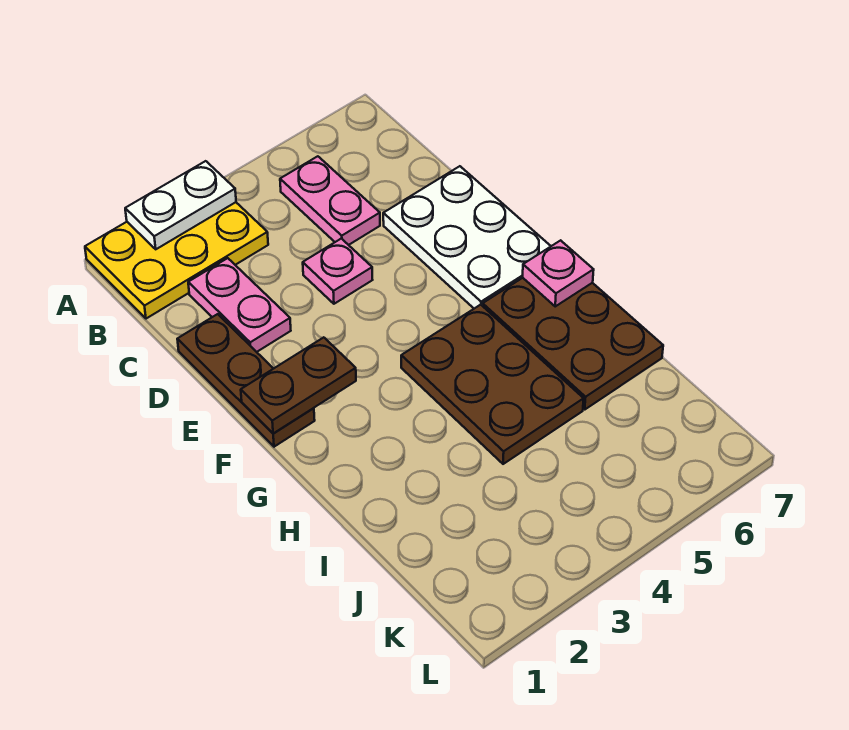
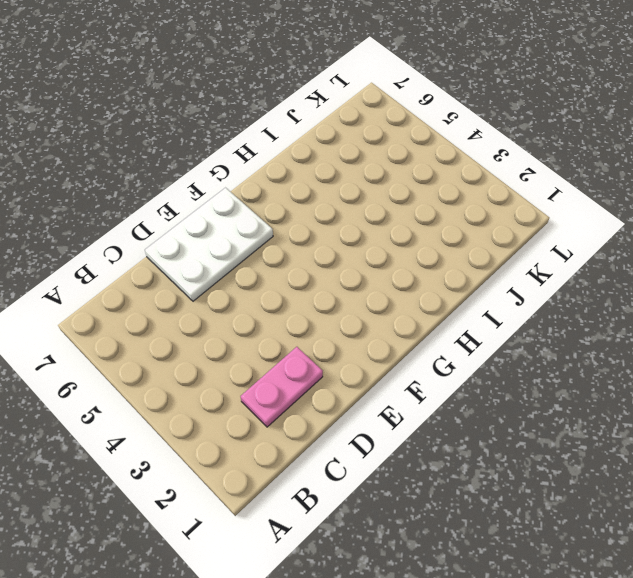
none -> yellow plate A1:B3 level 1
none -> pink plate B5:C5 level 1

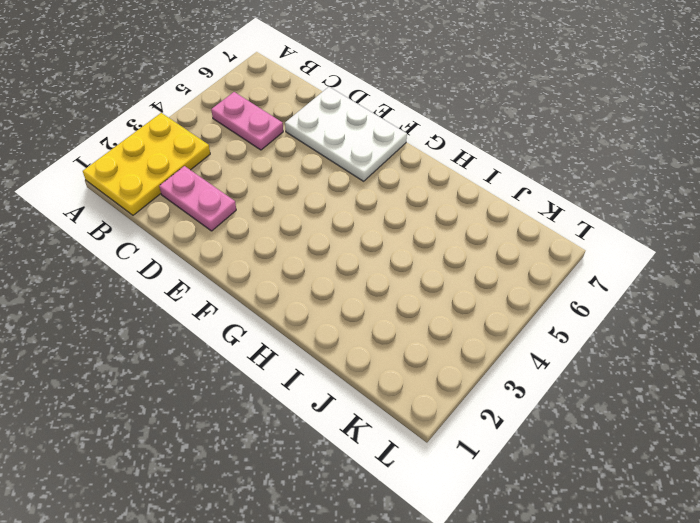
none -> brown plate D1:F1 level 1
none -> pink plate D4 level 1

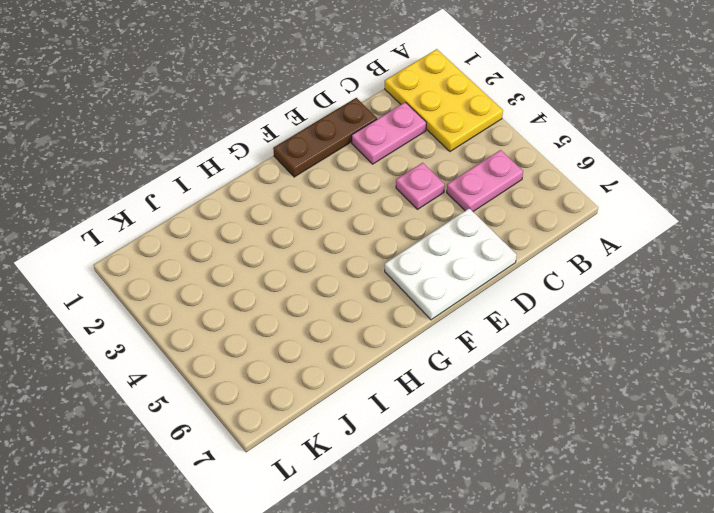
none -> brown plate G4:I5 level 1
none -> brown plate G6:I7 level 1

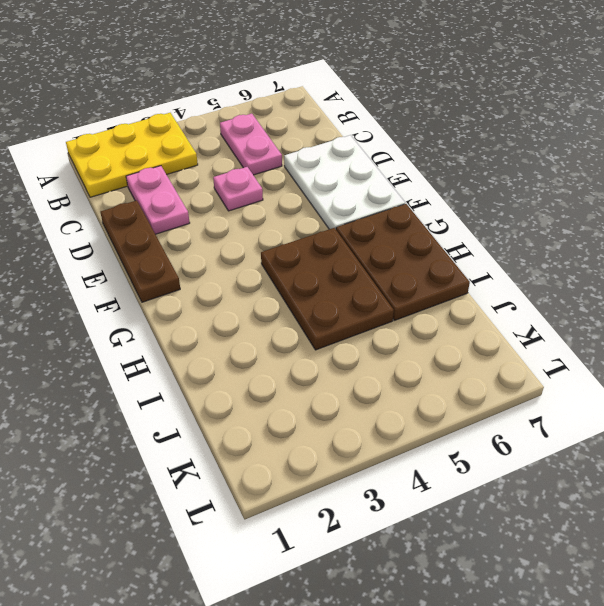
none -> white plate A2:A3 level 2
none -> brown plate F1:F2 level 2

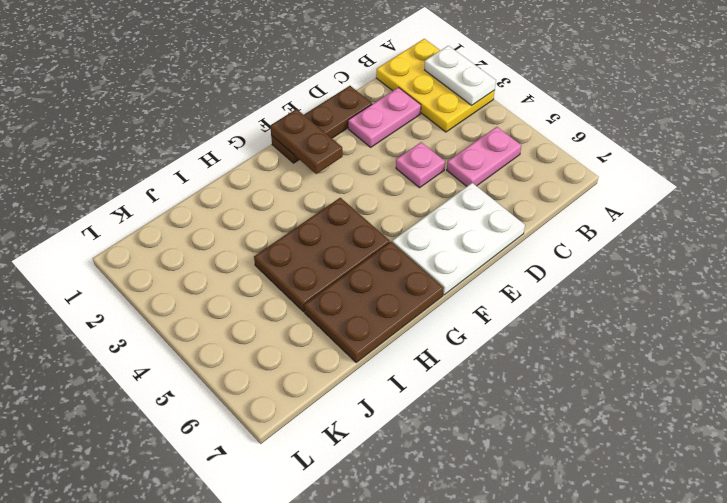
none -> pink plate G7 level 2

